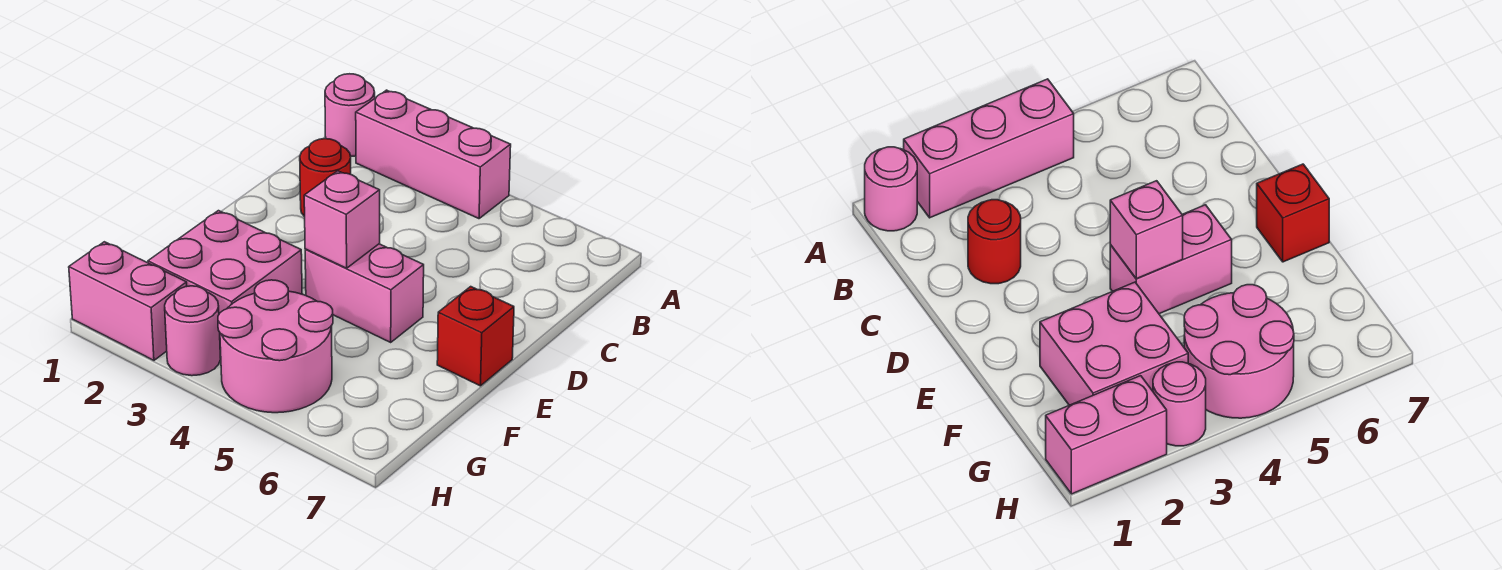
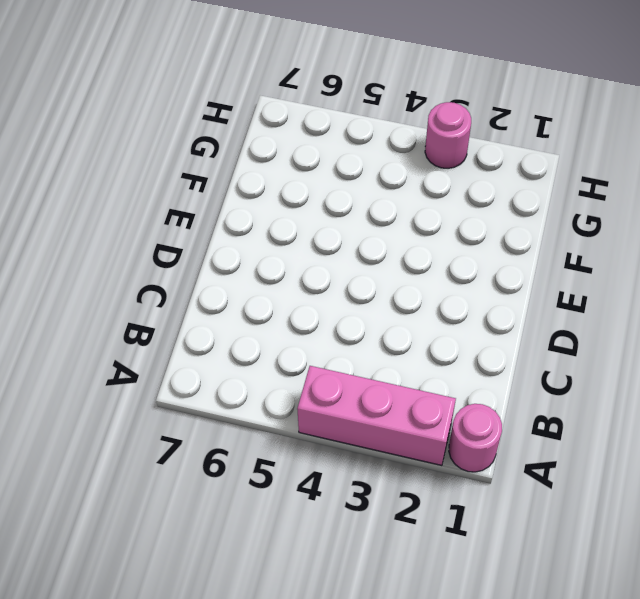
none -> red round brick C2 level 1
none -> pink brick E4:E5 level 1

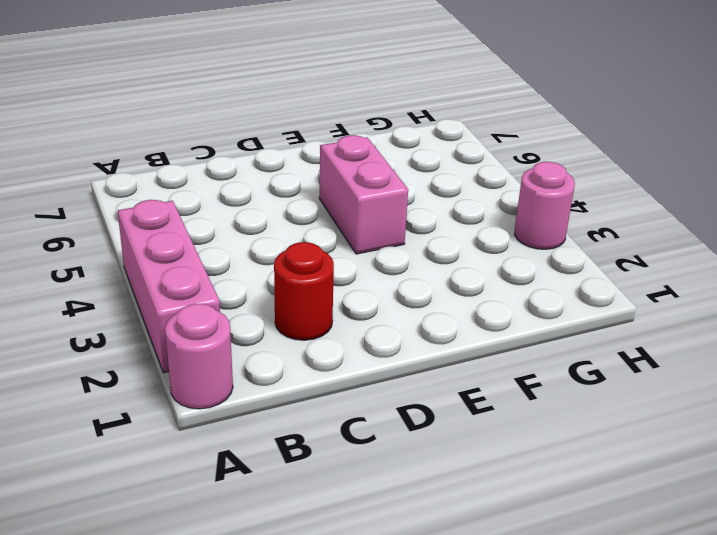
none -> red brick E7 level 1
none -> pink brick F2:G3 level 1

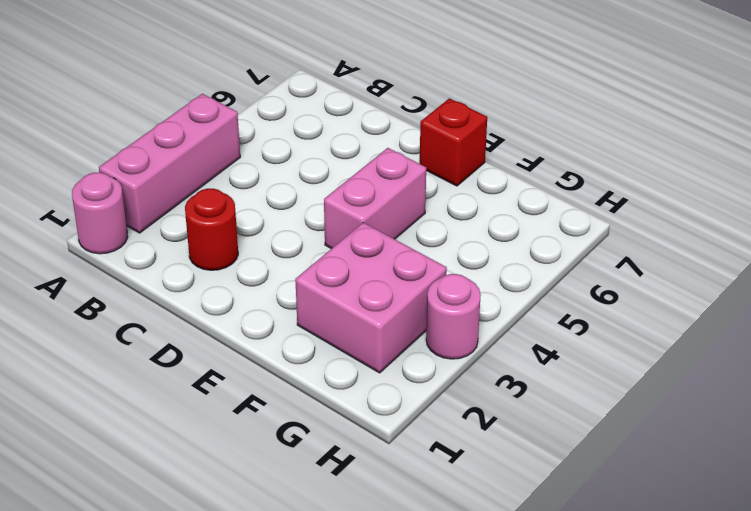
none -> pink round brick G4:H5 level 1
none -> pink brick H1:H2 level 1

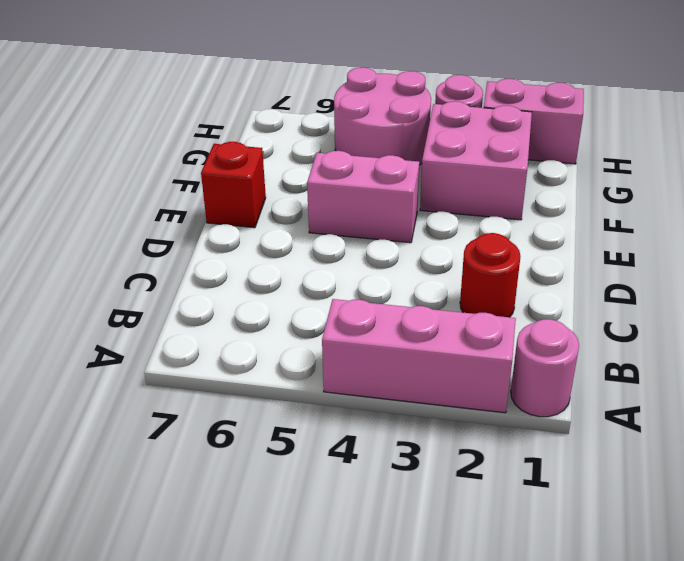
none -> pink brick E4 level 2

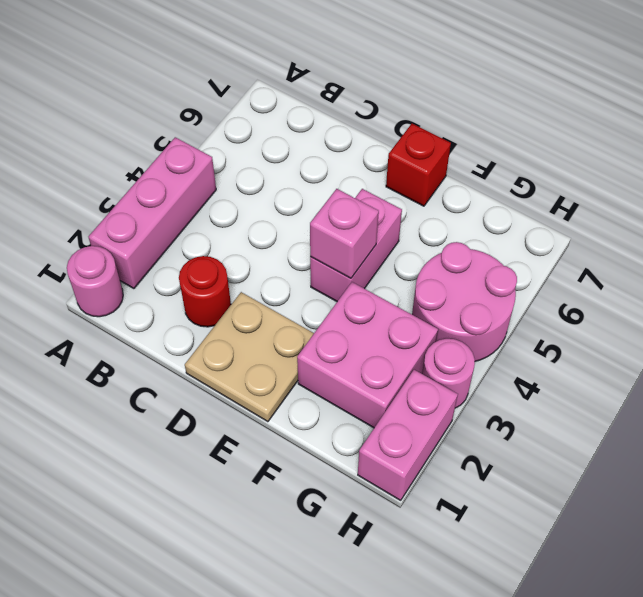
tan plate D1:E2 level 1 -> none

